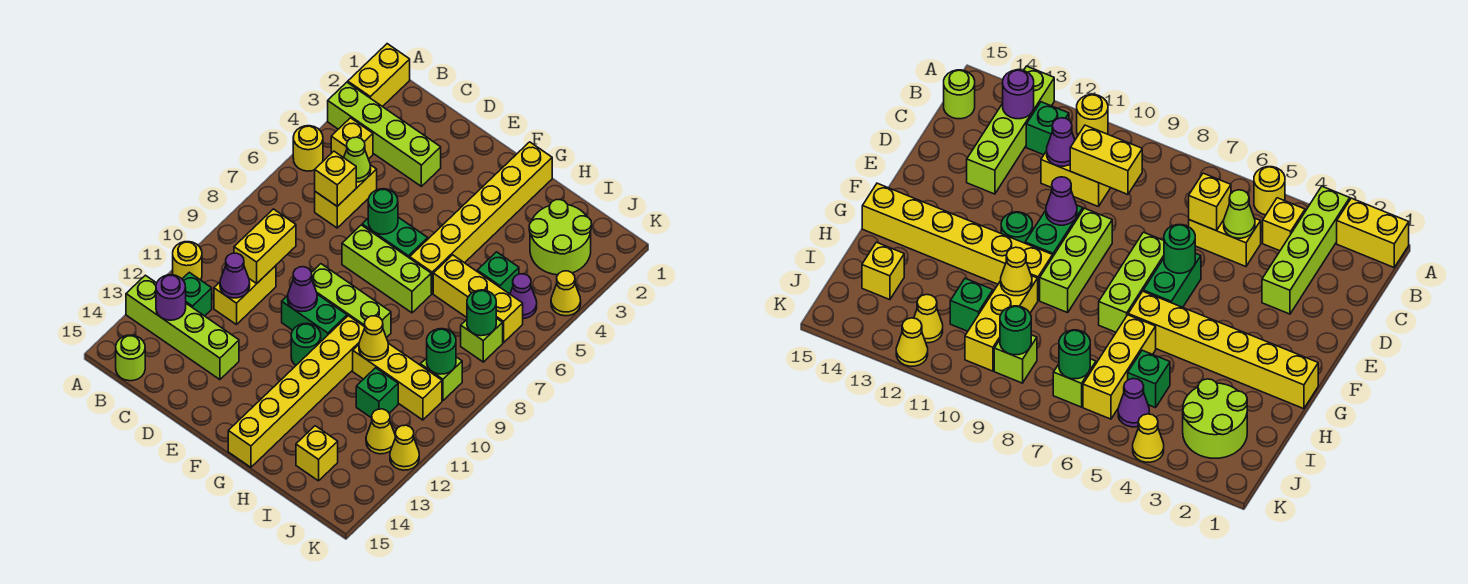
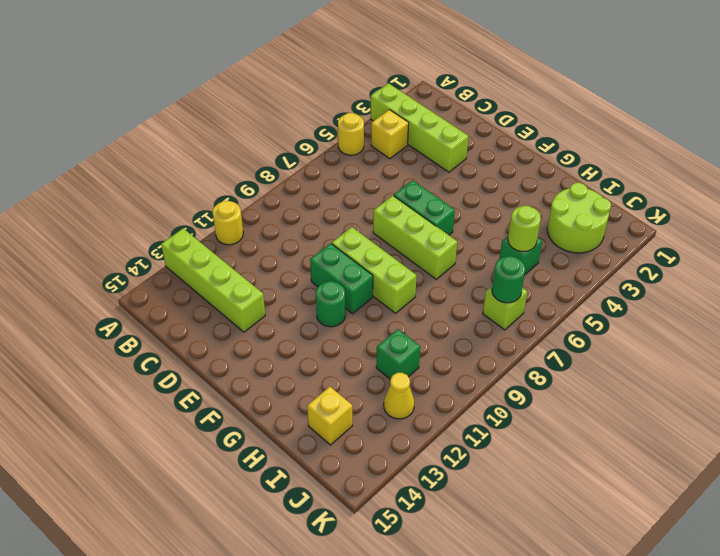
lime round brick I5 level 2 -> lime round brick B15 level 1
none -> yellow brick A1:A2 level 1
none -> green brick B12 level 1
none -> yellow brick C5:C6 level 1
none -> yellow brick C10:C11 level 1

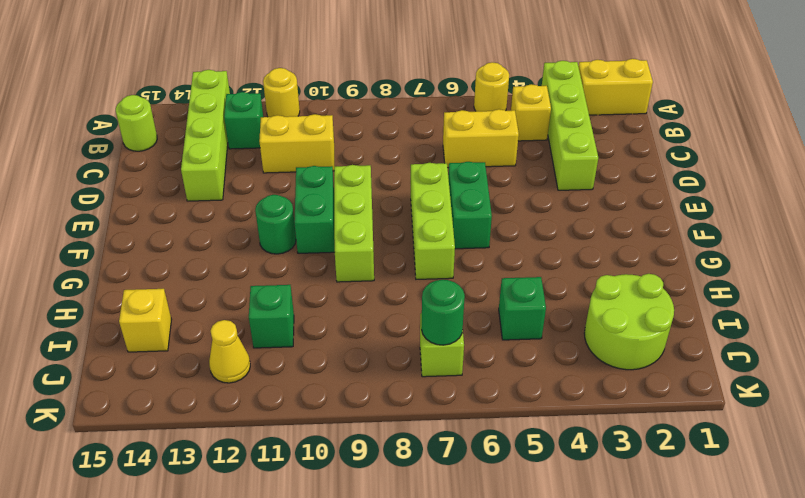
none -> yellow brick G1:G6 level 1
none -> yellow brick G10:G15 level 1
none -> yellow brick H6:J6 level 1
none -> yellow brick H10:J10 level 1

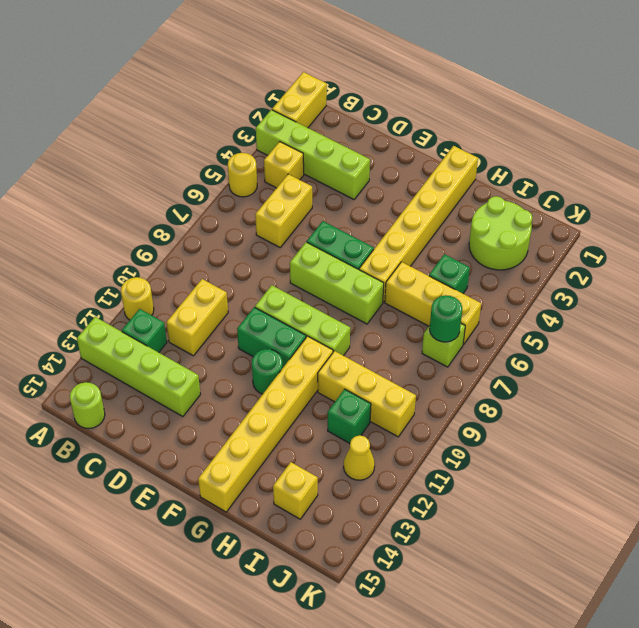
none -> purple cone J5 level 1
none -> lime brick J9 level 1
none -> yellow cone K4 level 1
none -> yellow cone K12 level 1

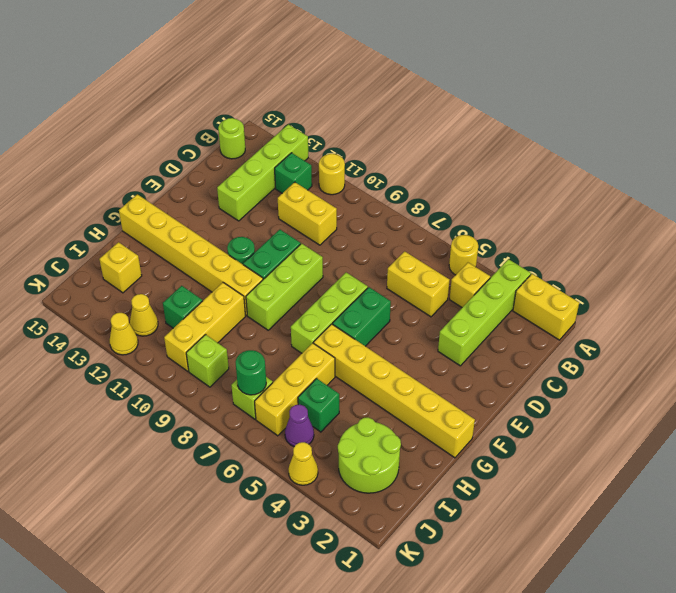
none -> purple round brick B13 level 2
none -> lime cone C5 level 2
none -> yellow brick C6 level 2
none -> yellow brick C9:C10 level 2

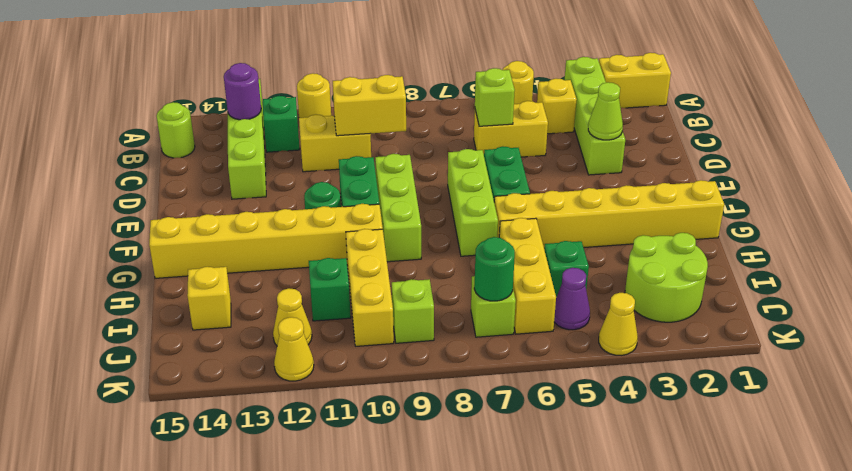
lime brick C6 level 2 -> yellow brick C6 level 2
lime cone D3 level 2 -> lime cone C5 level 2
none -> purple cone C11 level 2
none -> green round brick E6 level 2
none -> purple cone E10 level 2
none -> yellow cone H10 level 2

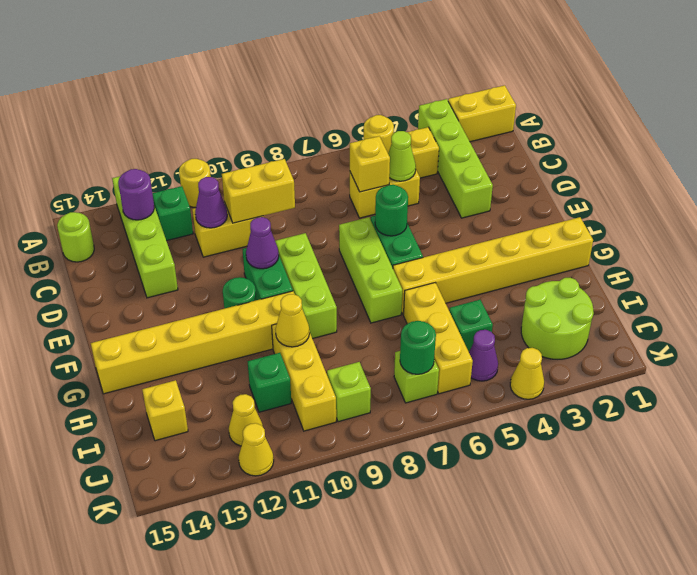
none -> green round brick J9 level 2

